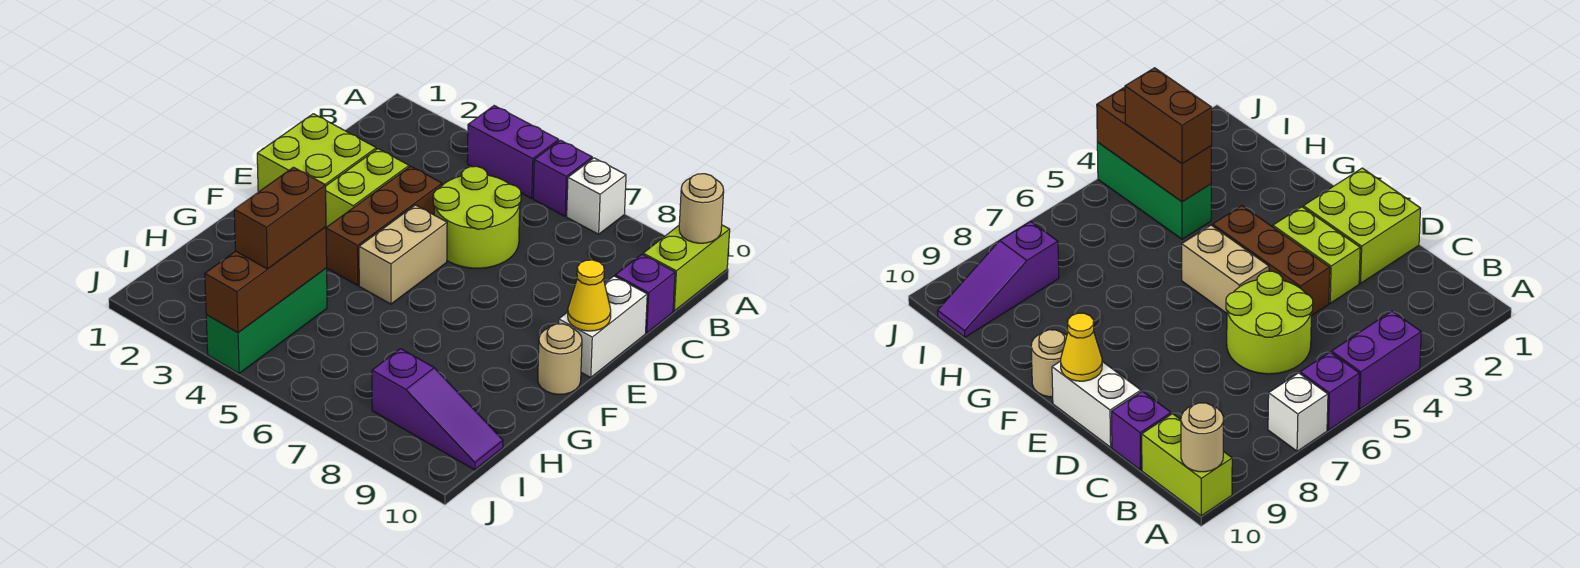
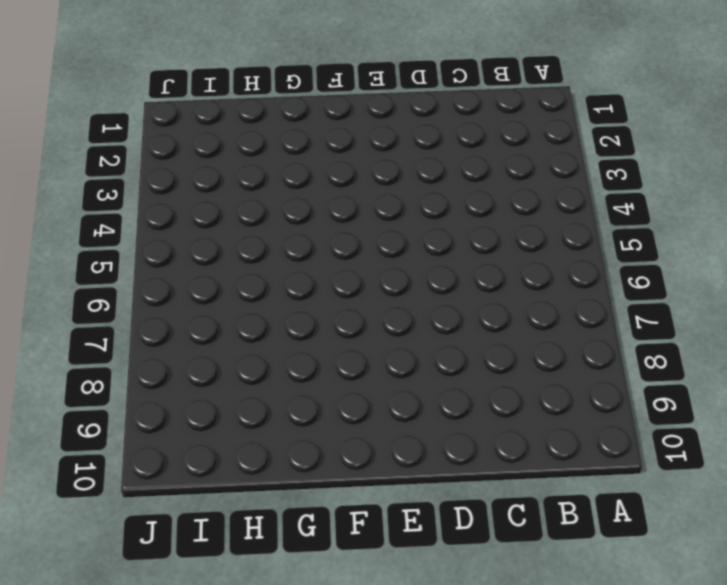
none -> purple brick A4:A5 level 1
none -> purple brick A6 level 1
none -> white brick A7 level 1

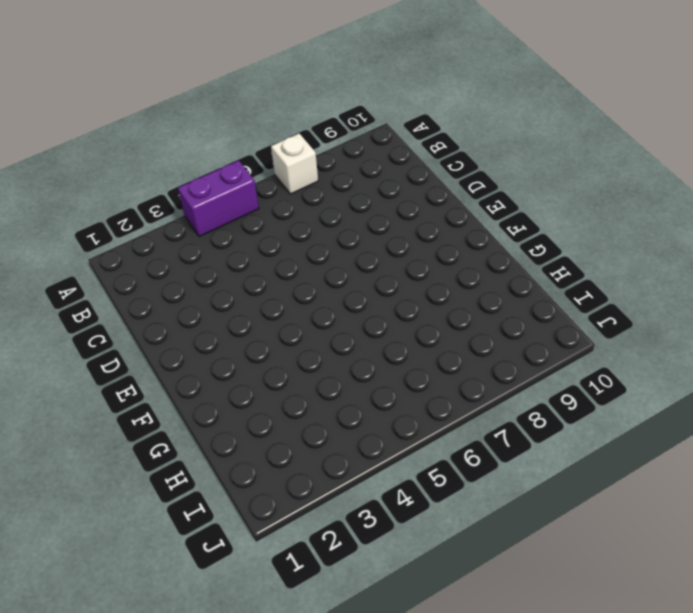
none -> purple brick A6 level 1
none -> lime brick A10:B10 level 1
none -> lime round brick C5:D6 level 1

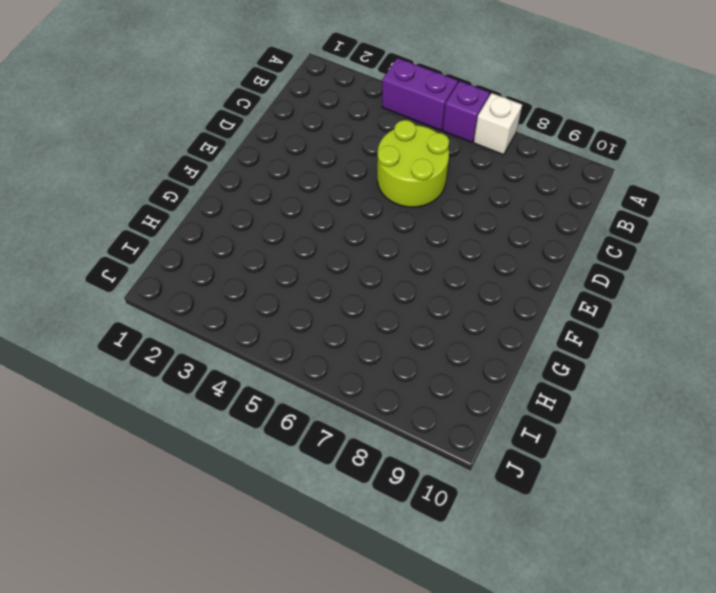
none -> lime brick A10:B10 level 1
none -> purple brick C10 level 1
none -> lime brick D1:E2 level 1

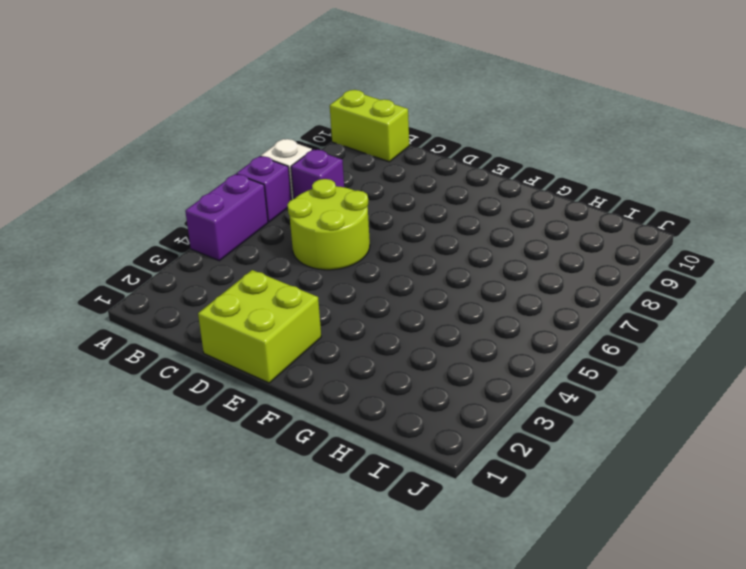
purple brick B7 level 1 -> purple brick C10 level 1
none -> lime brick D3:E3 level 1
none -> brown brick D4:F4 level 1
none -> white brick D10:E10 level 1

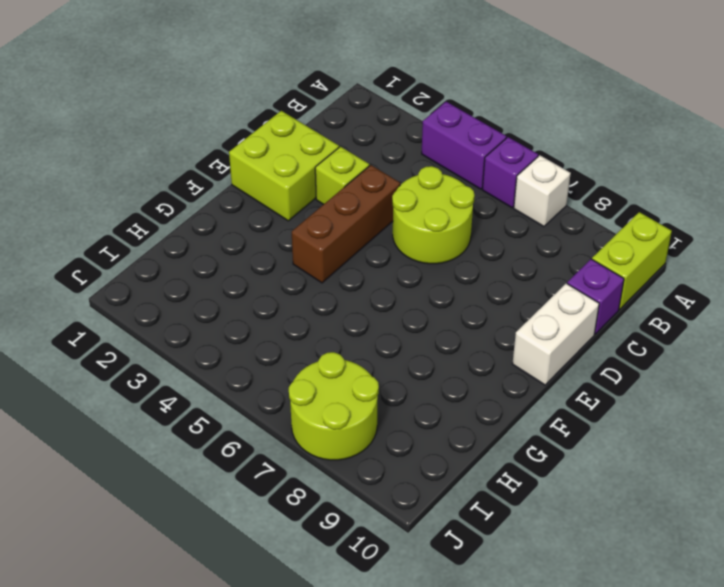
lime brick D3 level 1 -> lime brick D3:E3 level 1
lime round brick I7:J8 level 1 -> purple slope I8:I10 level 1 top 8
none -> tan brick E5:F5 level 1
none -> tan round brick F10 level 1
none -> green brick H4:J4 level 1

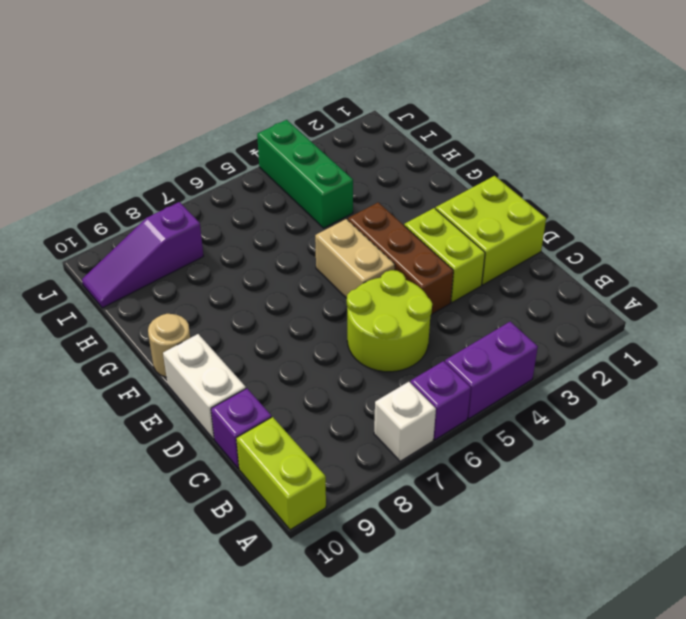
none -> tan round brick A10 level 2
none -> yellow cone E10 level 2
none -> brown brick H4:J4 level 2

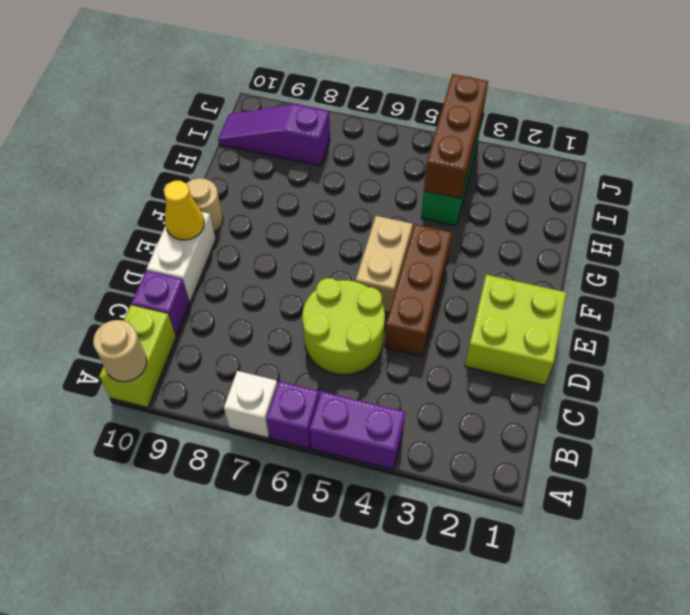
none -> lime brick D3:E3 level 1
none -> brown brick H4:I4 level 3

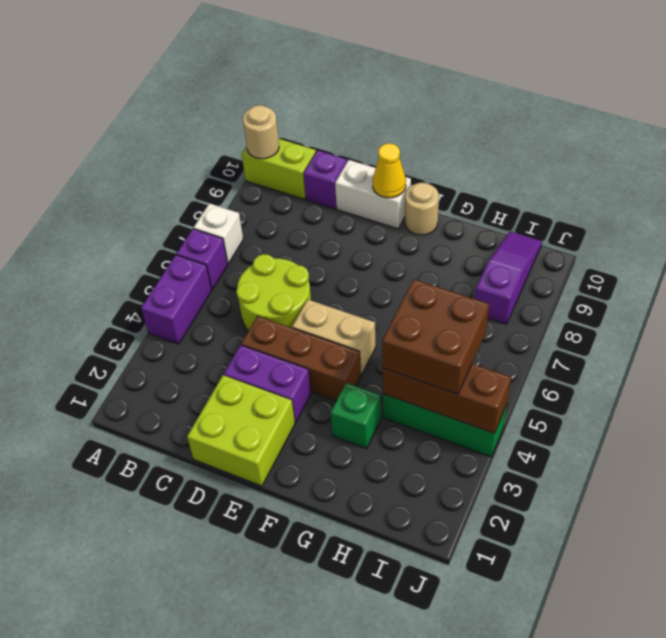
purple brick D3:E3 level 1 -> lime brick D3:E3 level 1
green brick G3 level 1 -> none
brown brick H4:I5 level 3 -> brown brick H4:I4 level 3

